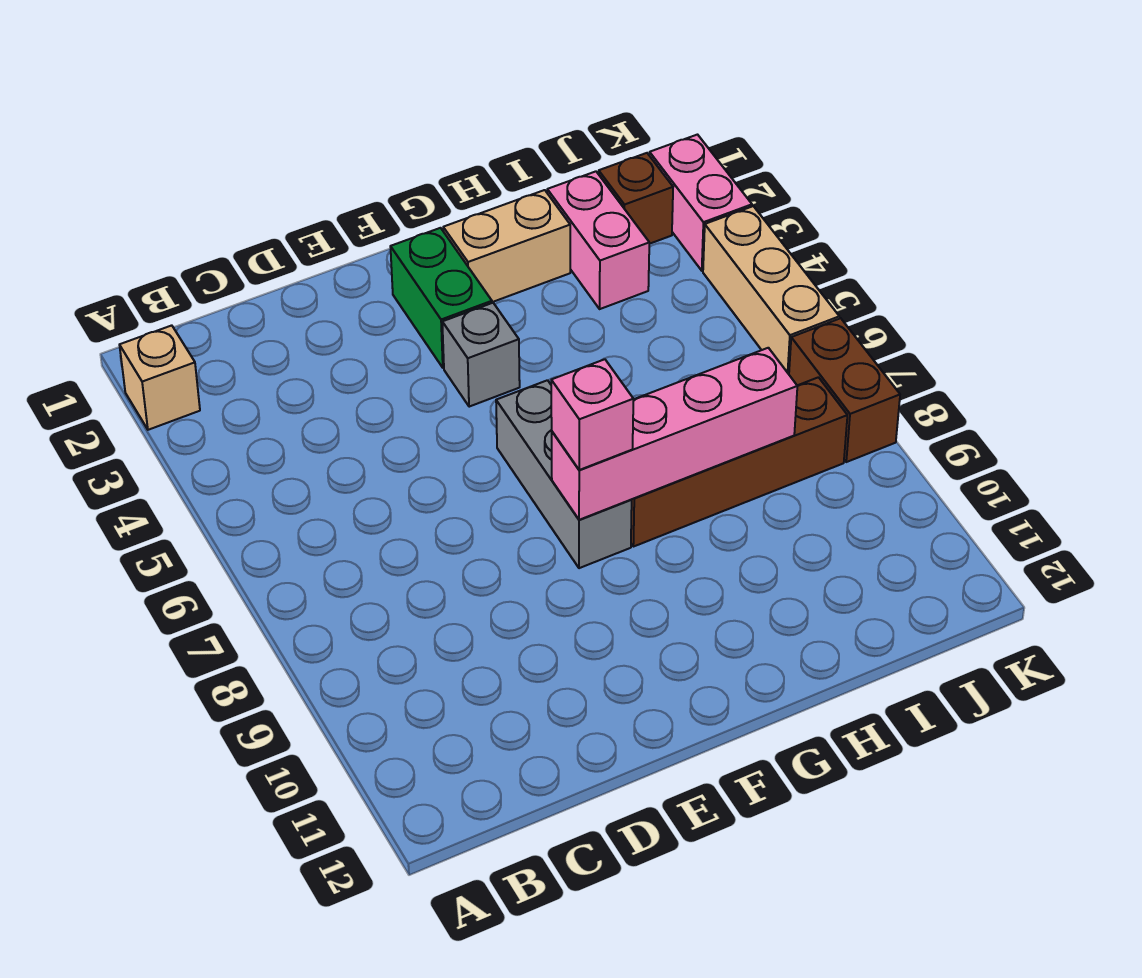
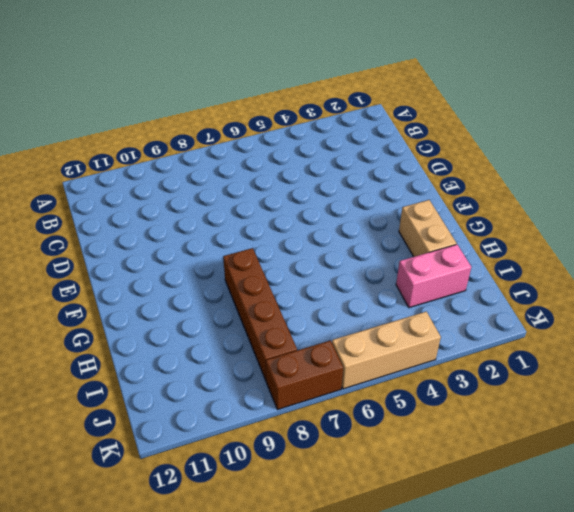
none -> tan brick A2 level 1
none -> green brick F2:F3 level 1
none -> grey brick F4 level 1

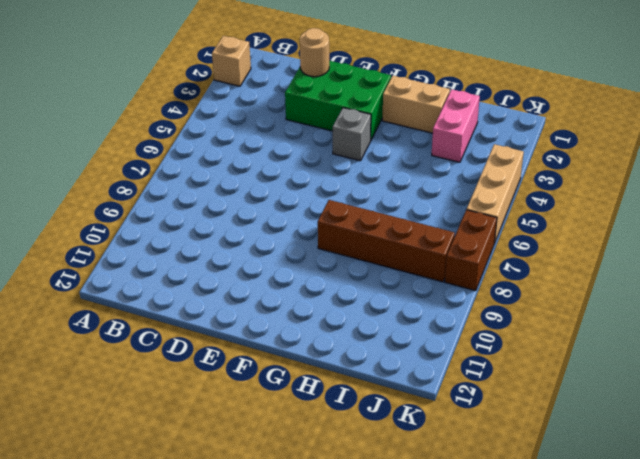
green brick D2:F3 level 1 -> green brick F2:F3 level 1
tan round brick D2 level 2 -> none
none -> grey brick F6:F8 level 1
none -> brown brick J2 level 1
none -> pink brick K2:K3 level 1

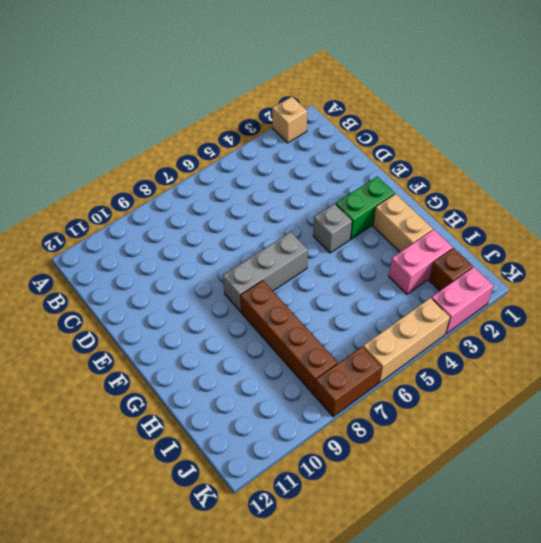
none -> pink brick F8:I8 level 2
none -> pink brick F8 level 3

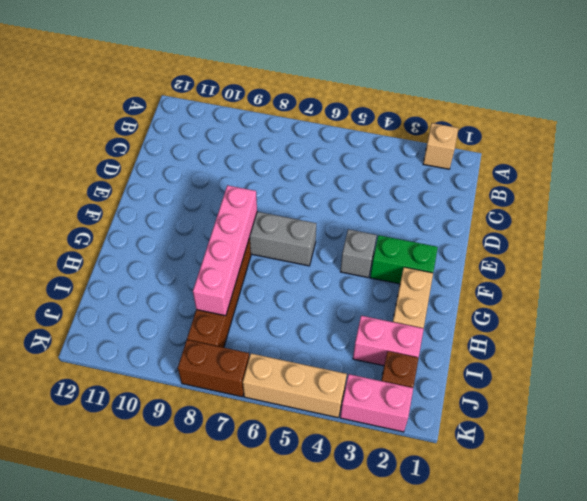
none -> pink brick F8 level 3

